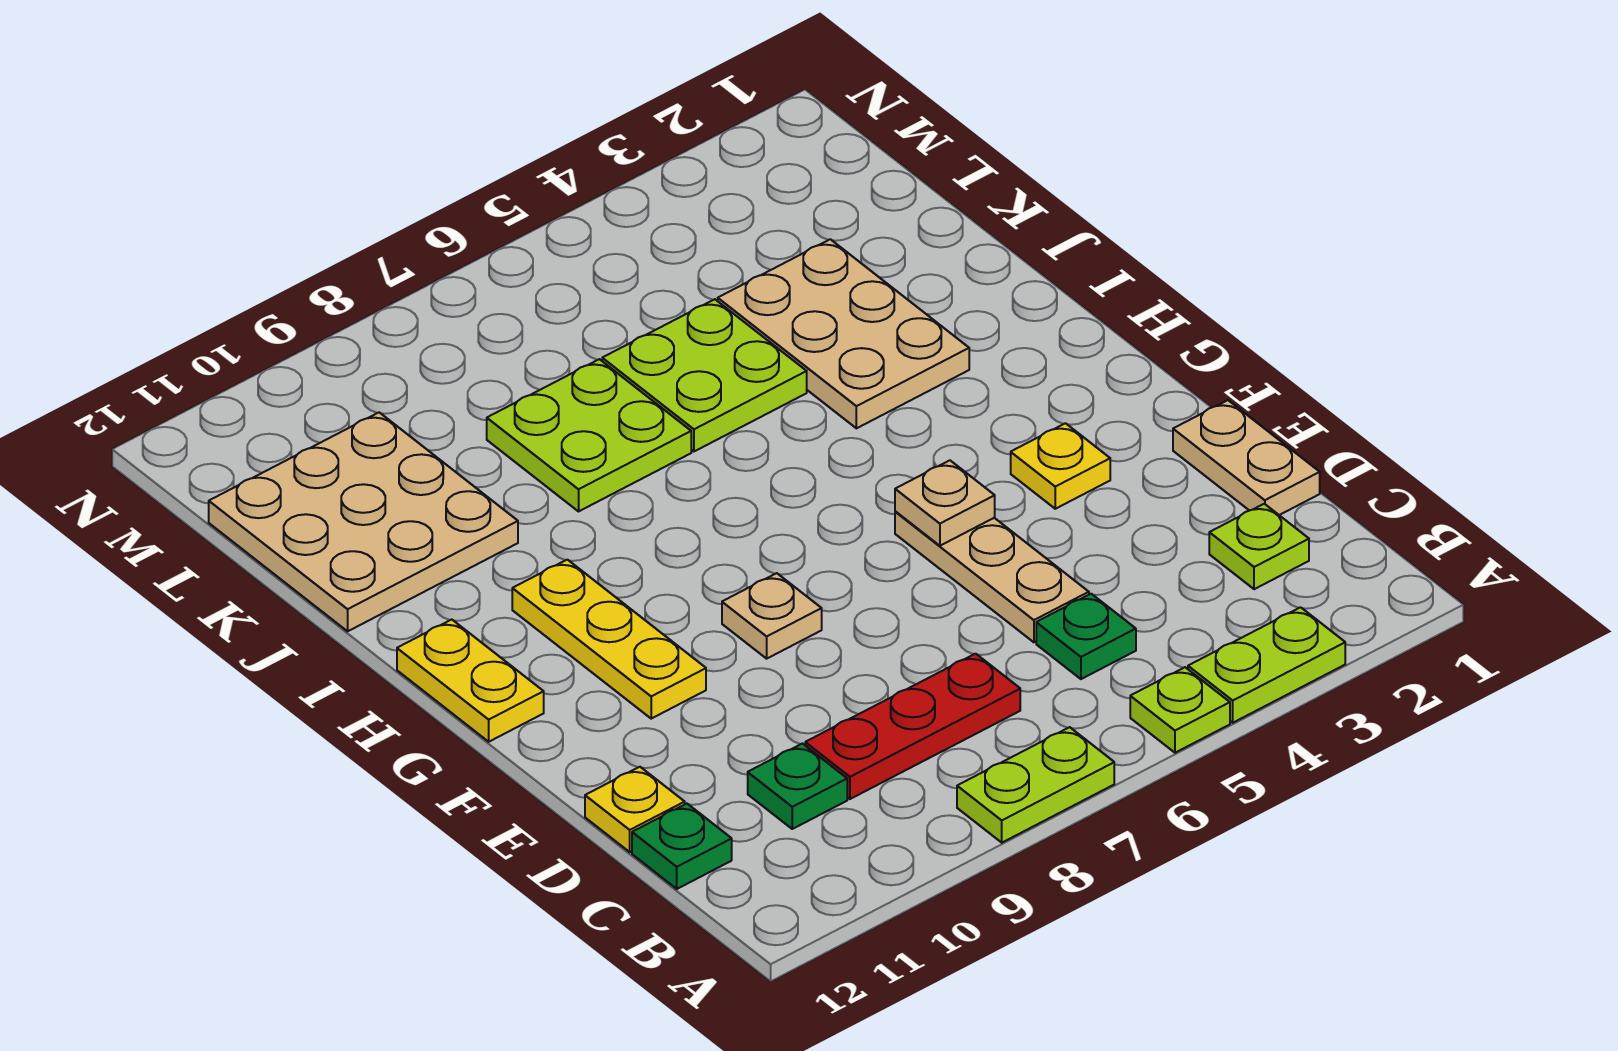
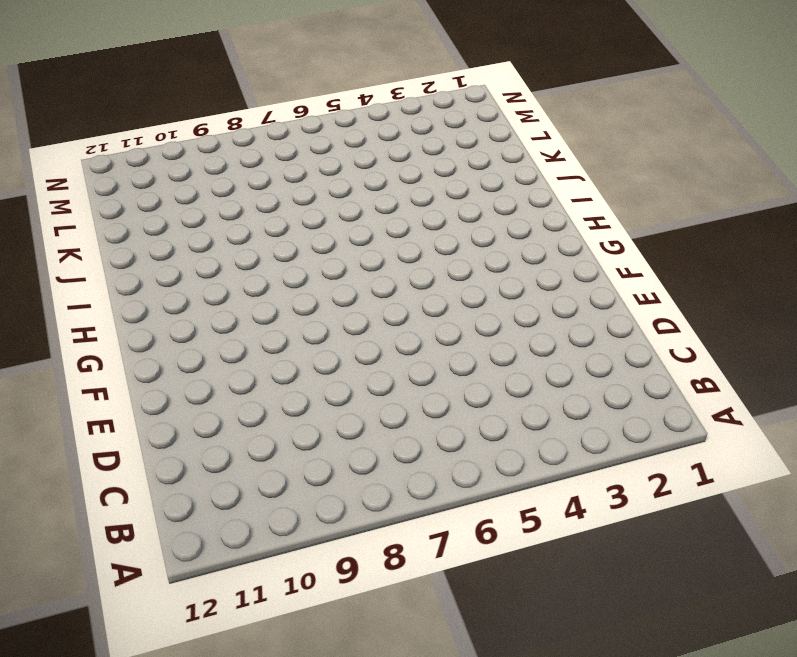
none -> lime plate A3:A4 level 1
none -> lime plate A5 level 1
none -> lime plate A7:A8 level 1

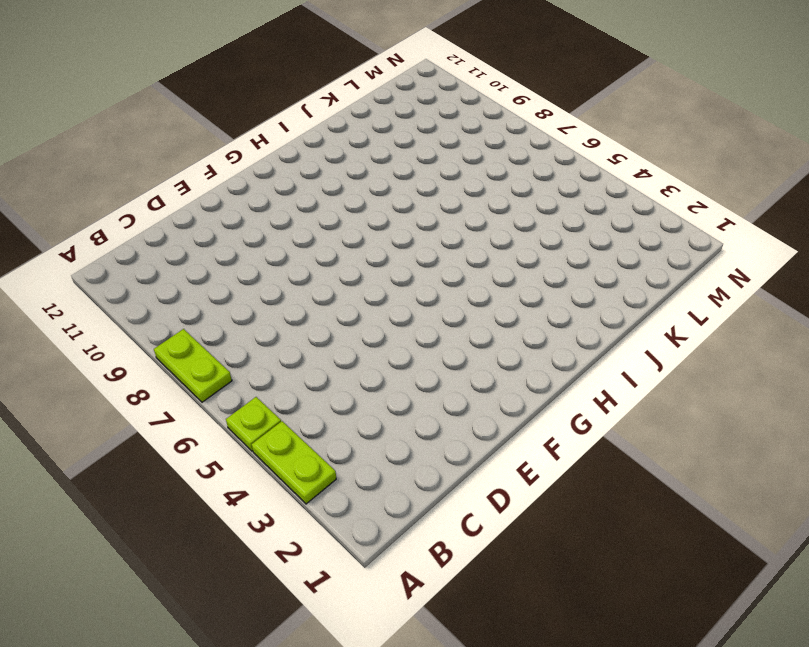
none -> lime plate C2 level 1
none -> green plate C5 level 1
none -> red plate C7:C9 level 1

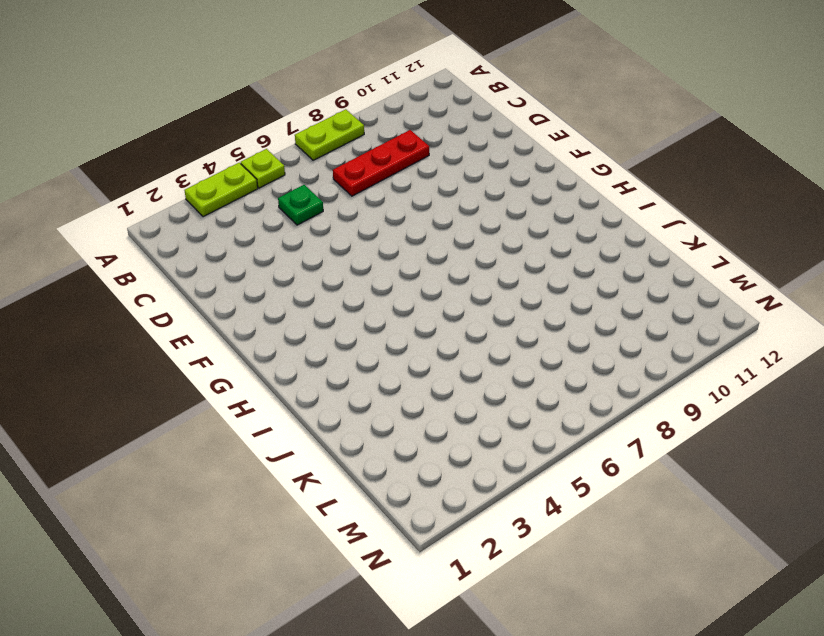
none -> lime plate C2 level 1
none -> green plate C10 level 1
none -> green plate C12 level 1

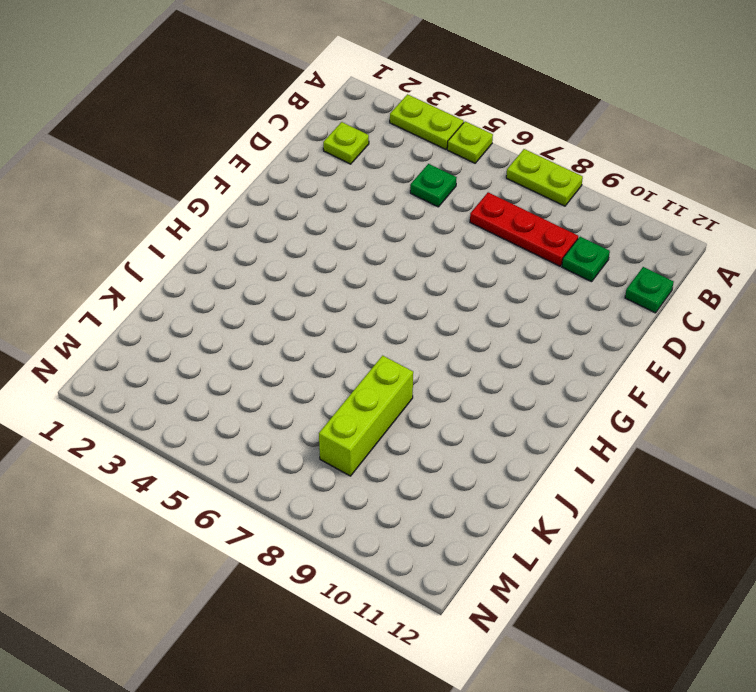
lime brick J8:L8 level 1 -> lime plate J7:K8 level 1
none -> tan plate D1:E1 level 1
none -> tan plate D5:F5 level 1
none -> yellow plate D12 level 1

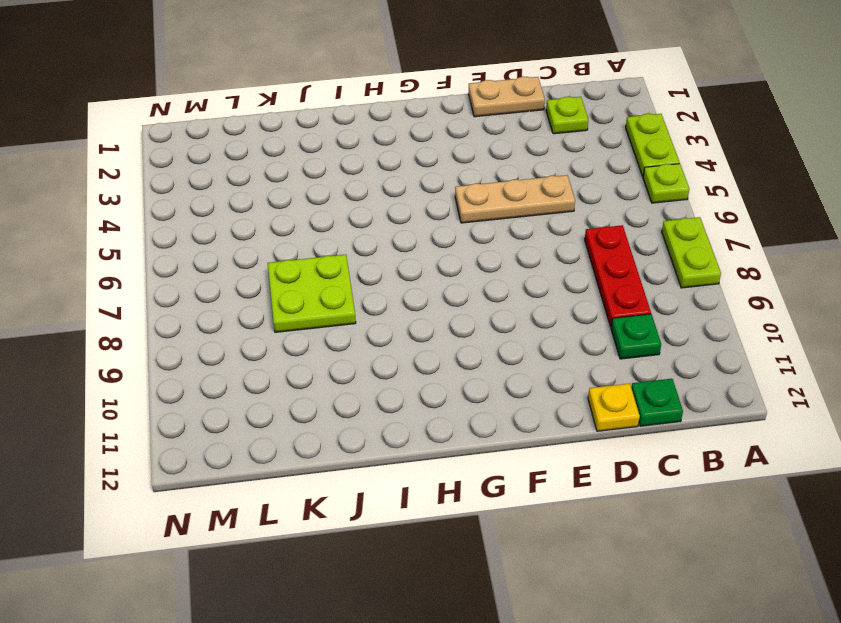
none -> green plate C5 level 1
none -> yellow plate F3 level 1
none -> tan plate F8 level 1

